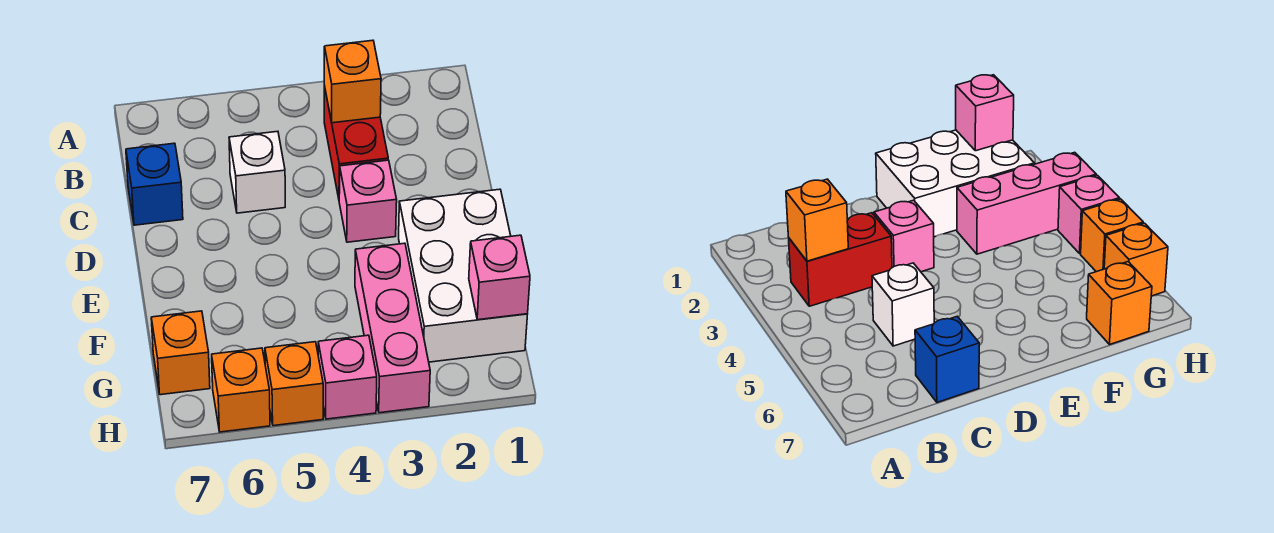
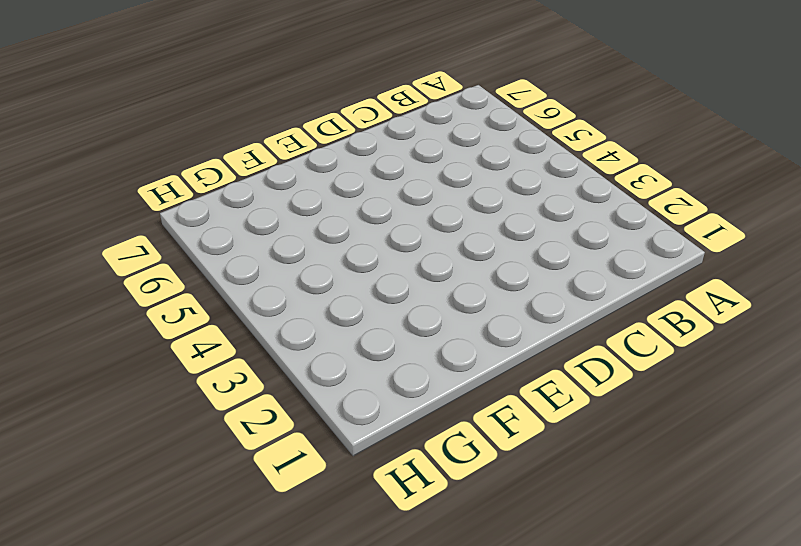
none -> red brick B3:C3 level 1
none -> white brick C5 level 1
none -> blue brick C7 level 1

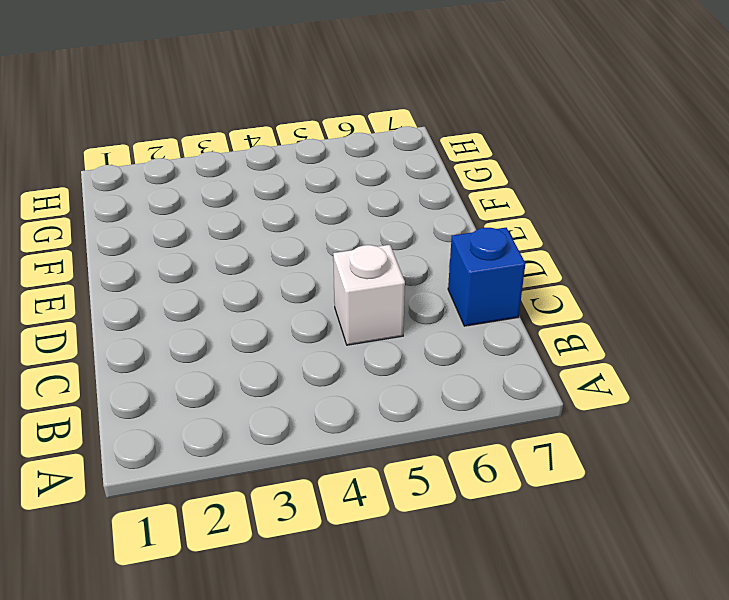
none -> red brick B3:C3 level 1
none -> pink brick D3 level 1
none -> white brick E1:G2 level 1

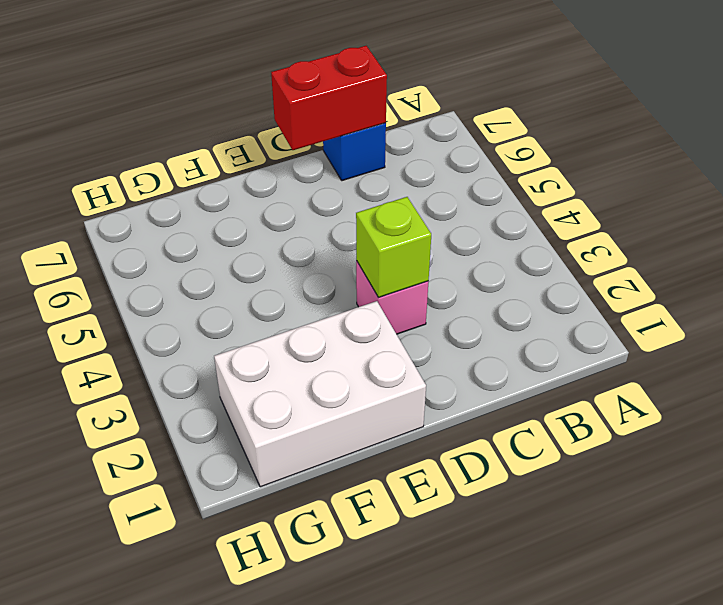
red brick C7:D7 level 2 -> red brick B3:C3 level 1
lime brick D3 level 2 -> none
none -> white brick C5 level 1
none -> pink brick F3:H3 level 1
none -> orange brick G7 level 1

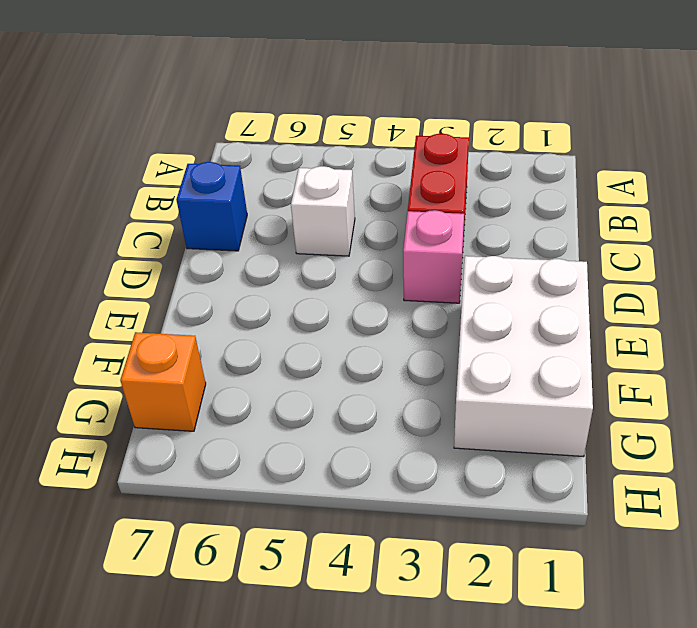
none -> pink brick F3:H3 level 1
none -> pink brick H4 level 1
none -> orange brick H5 level 1

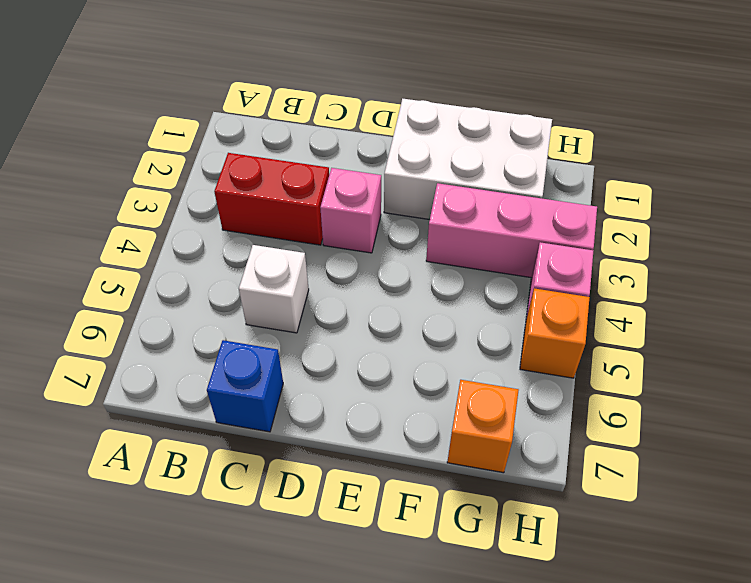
none -> orange brick H6 level 1
none -> orange brick B3 level 2
none -> pink brick G1 level 2

